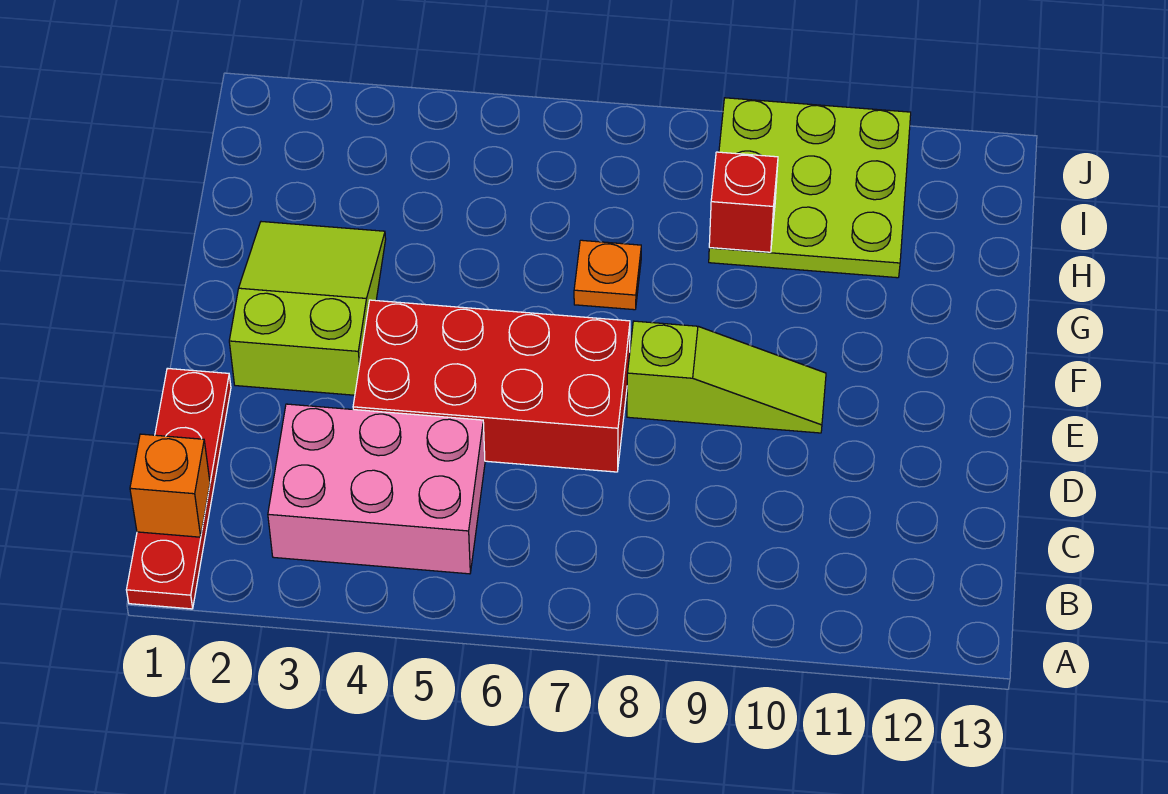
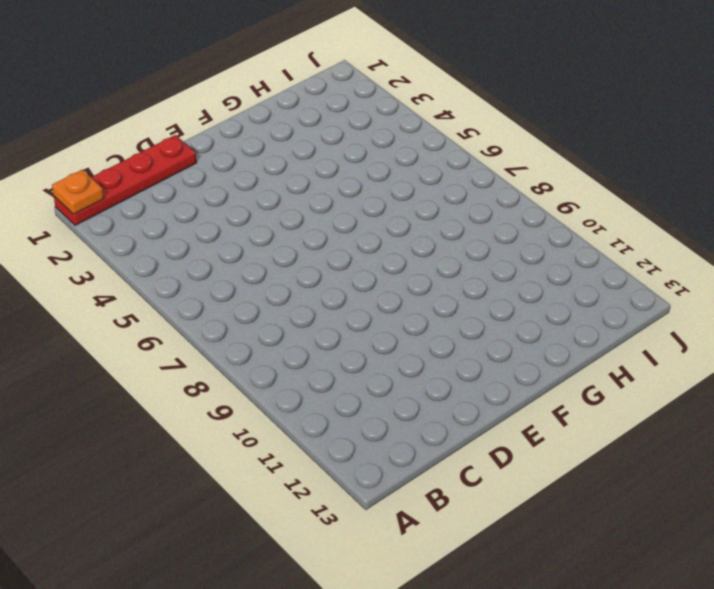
orange plate A1 level 2 -> orange plate G7 level 1
none -> pink brick B3:C5 level 1
none -> red brick D4:E7 level 1

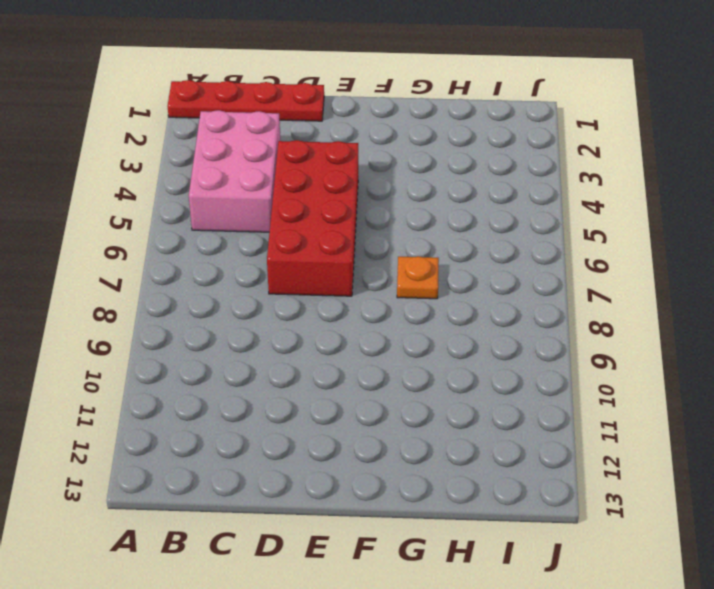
none -> lime slope E2:G3 level 1 top E
none -> lime slope E8:E10 level 1 top 8

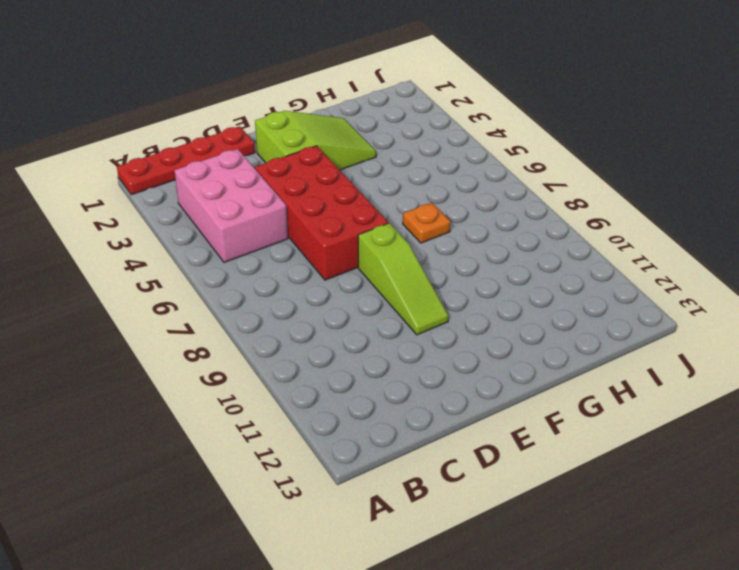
none -> lime plate H9:J11 level 1
none -> orange brick B1 level 2

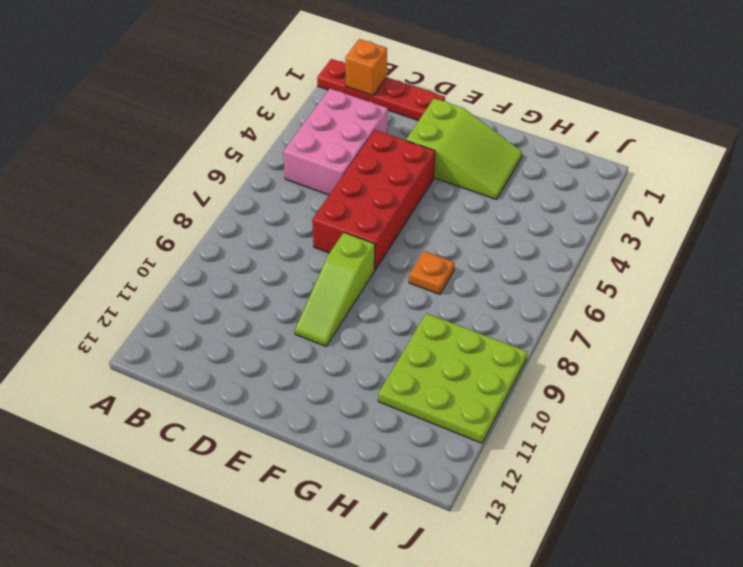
none -> red brick H9 level 2

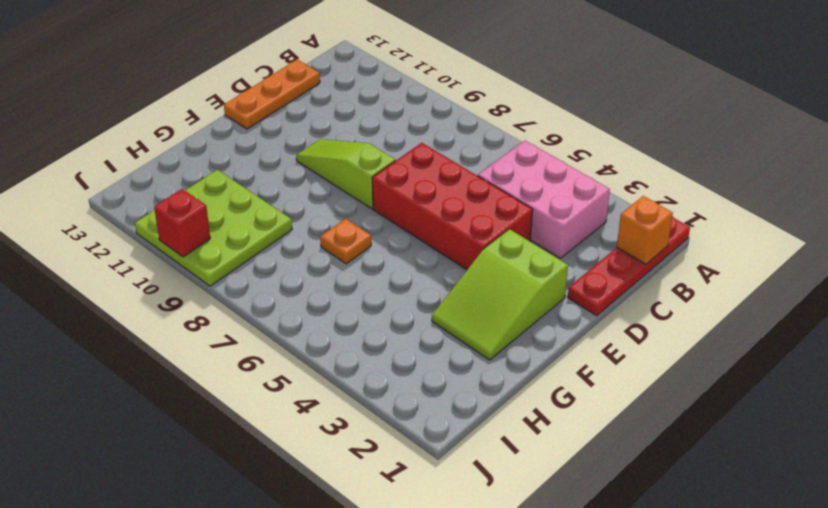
orange plate C13:E13 level 1 -> none
red brick J10 level 2 -> red brick H9 level 2

